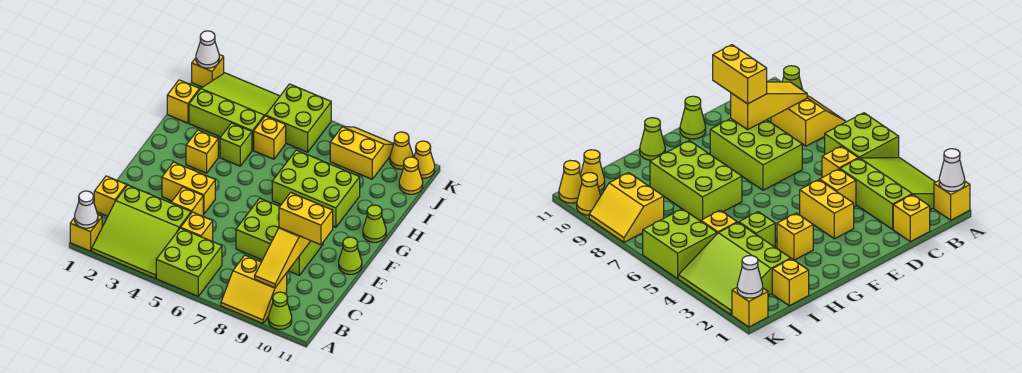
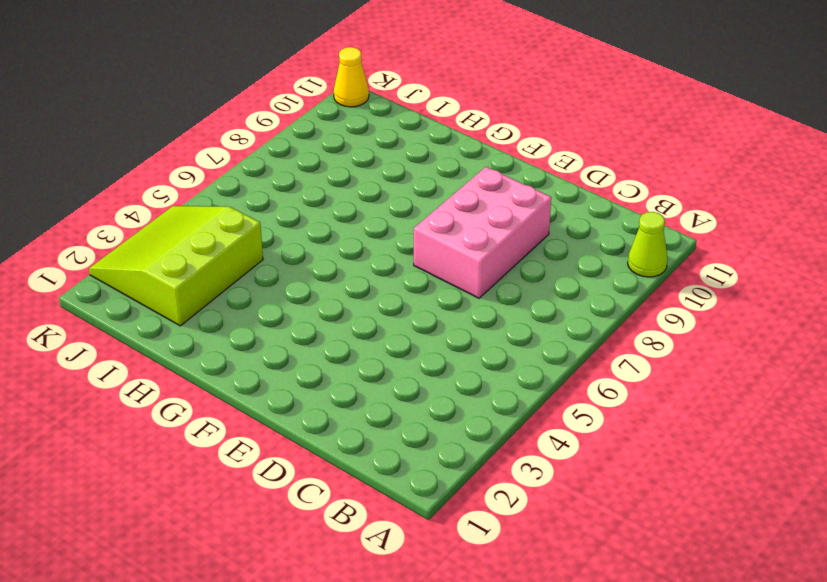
pink brick D7:E9 level 1 -> lime brick D7:E9 level 1
none -> yellow brick A1 level 1
none -> lime slope A2:C4 level 1 top C
none -> lime brick A5:B6 level 1

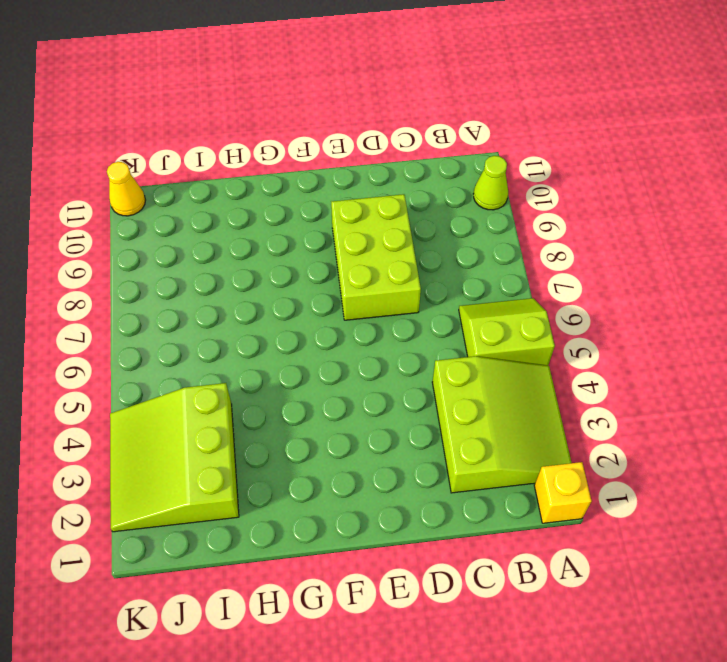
lime slope A5:B6 level 1 top 5 -> lime brick A5:B6 level 1
none -> yellow slope A8:B9 level 1 top B
none -> yellow brick C1 level 1
none -> yellow brick C5 level 1

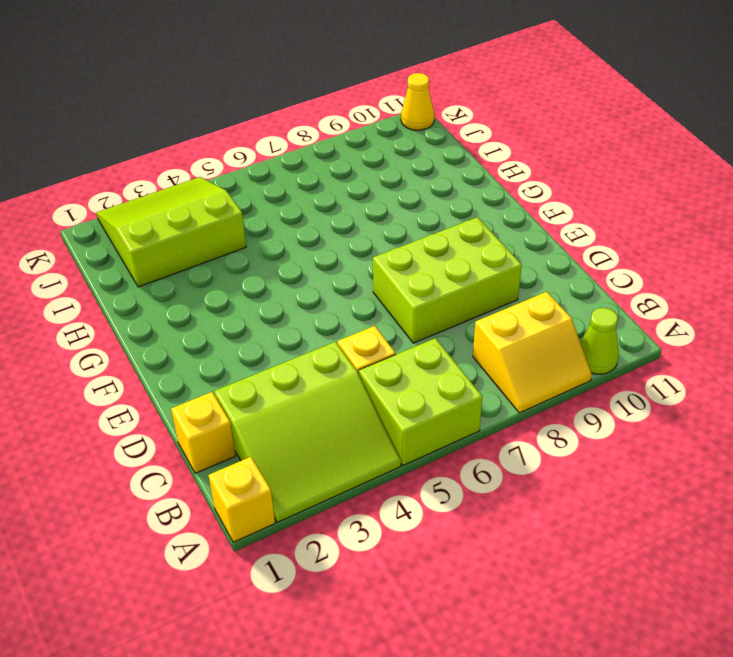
none -> yellow brick D4 level 1
none -> yellow brick E3:E4 level 1
none -> lime cone E11 level 1

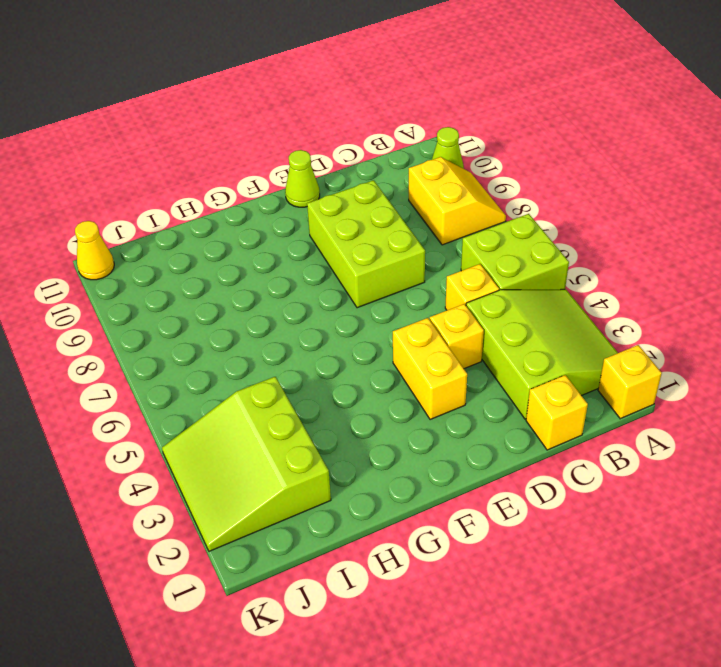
none -> yellow brick G3 level 1
none -> lime brick G7:H9 level 1
none -> lime cone G11 level 1

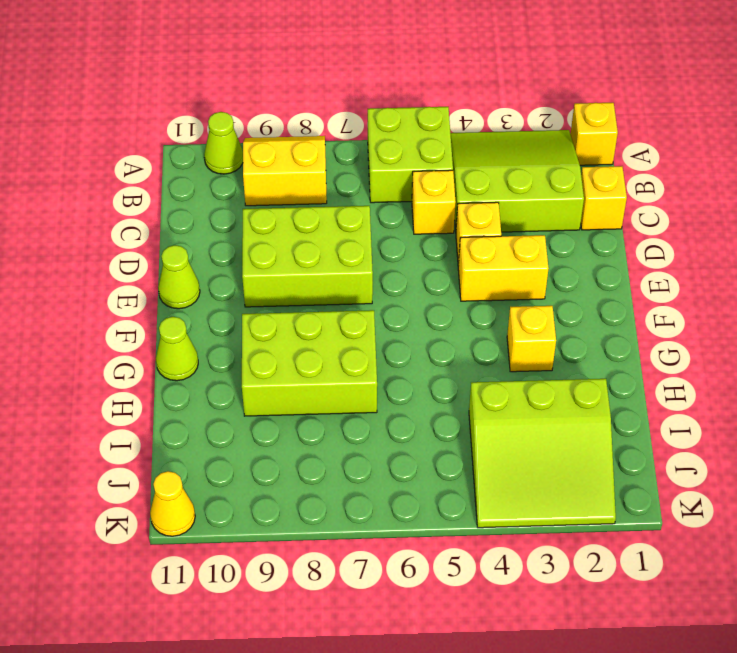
none -> lime brick H4 level 1
none -> yellow brick I1 level 1
none -> yellow brick I5 level 1

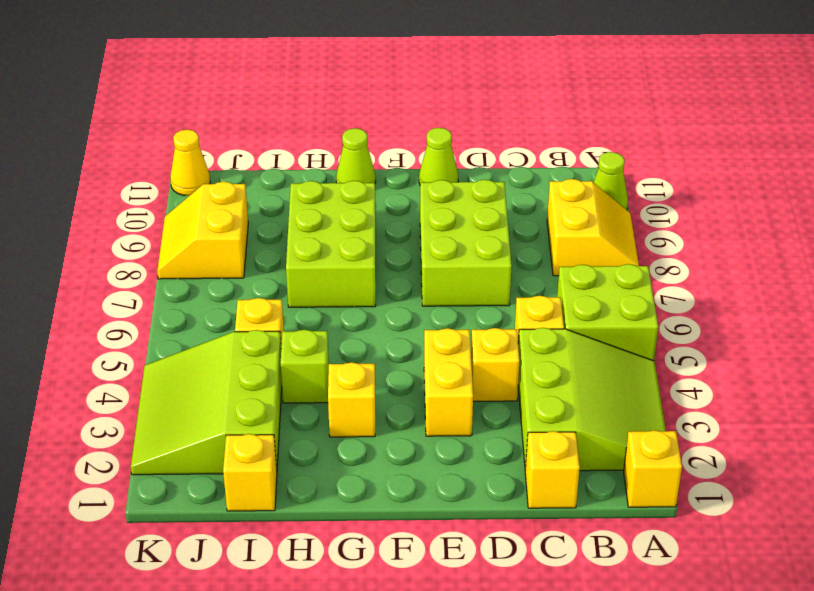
none -> lime brick J5:K6 level 1
none -> yellow cone J11 level 1
none -> yellow brick K1 level 1

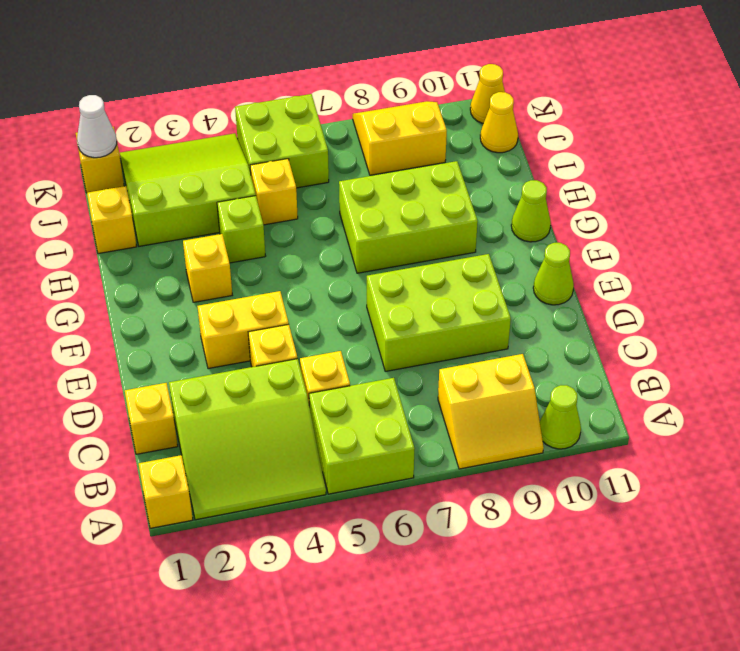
none -> yellow cone K10 level 1
none -> white cone A1 level 2
none -> yellow slope B9:D9 level 2 top D

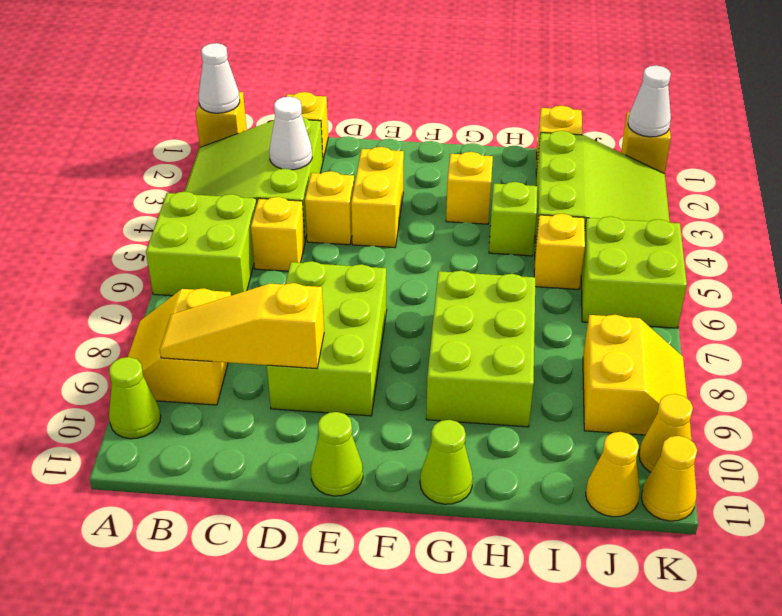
white cone C3 level 2 -> none
none -> yellow brick D9:D10 level 3

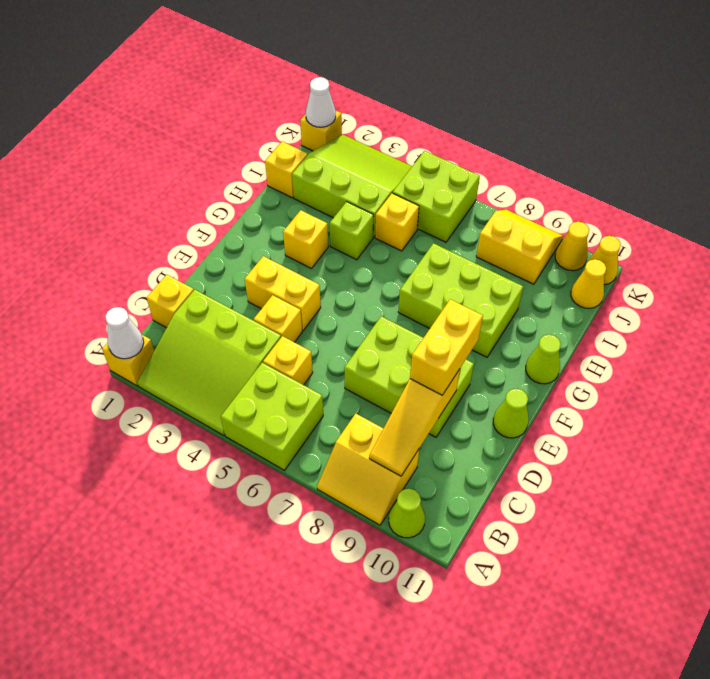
yellow brick D9:E9 level 3 -> yellow brick D9:D10 level 3

